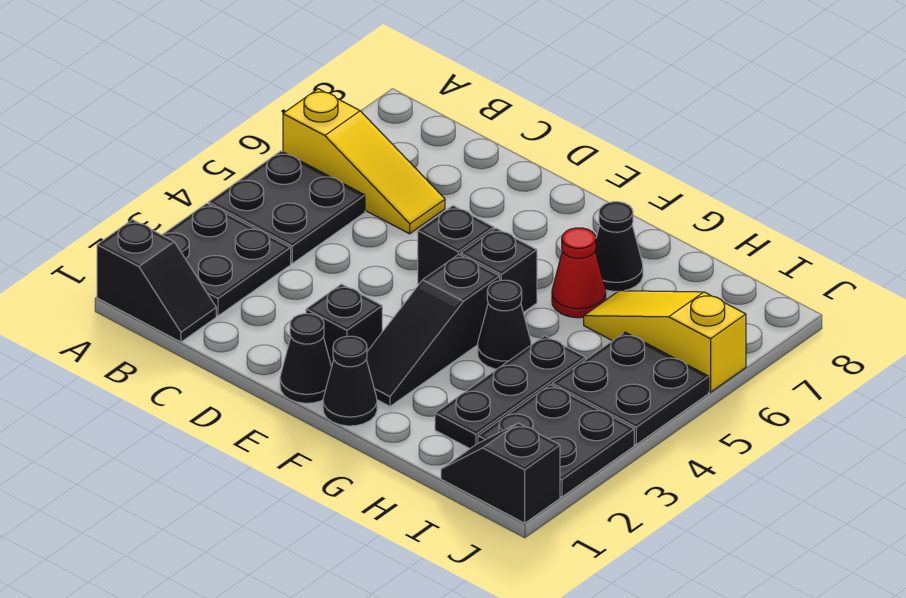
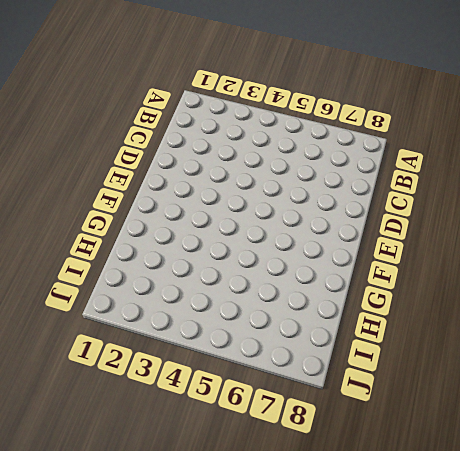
none -> black slope A1:B1 level 1 top A
none -> black plate A2:B3 level 1
none -> black plate A4:B5 level 1

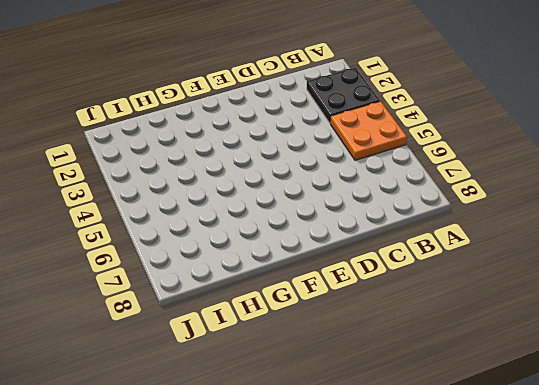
orange plate A4:B5 level 1 -> black plate A4:B5 level 1
none -> black slope A1:B1 level 1 top A
none -> yellow slope A6:C6 level 1 top A
none -> black cone E1 level 1

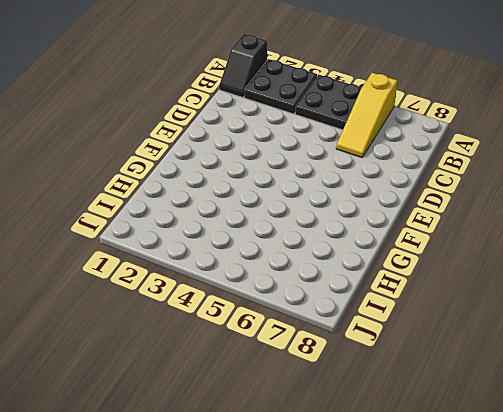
none -> black cone E1 level 1
none -> black brick E2 level 1
none -> black brick E5 level 1

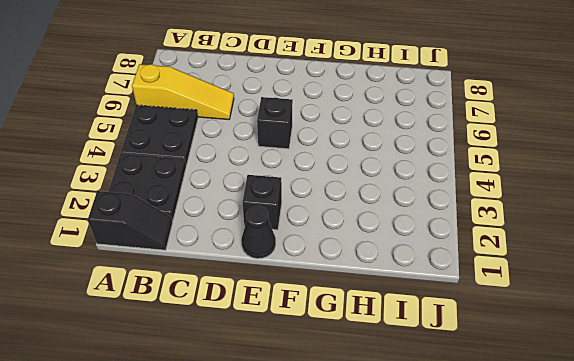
none -> black cone F1 level 1
none -> black slope F2:F4 level 1 top 4
none -> black brick F5 level 1

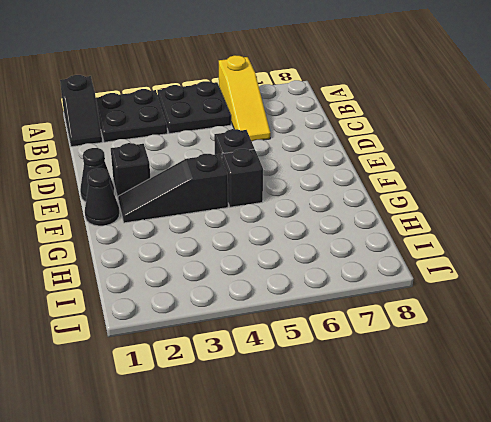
none -> black cone G4 level 1
none -> red cone G6 level 1
none -> black cone G7 level 1

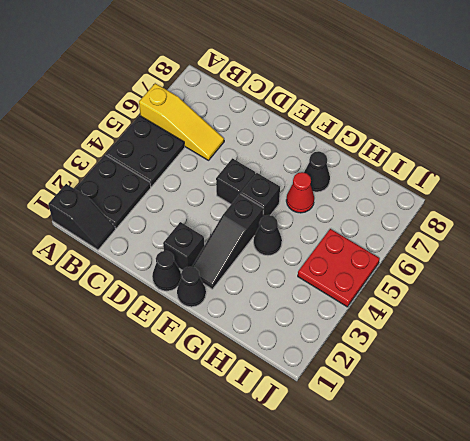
red plate I4:J5 level 1 -> black plate I4:J5 level 1
none -> black plate H2:H4 level 1
none -> yellow slope H6:J6 level 1 top J
none -> black slope I1:J1 level 1 top J

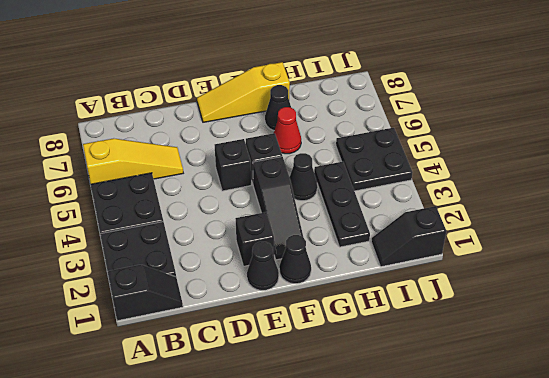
yellow slope E8:G8 level 1 top G -> yellow slope H6:J6 level 1 top J
none -> black plate I2:J3 level 1

